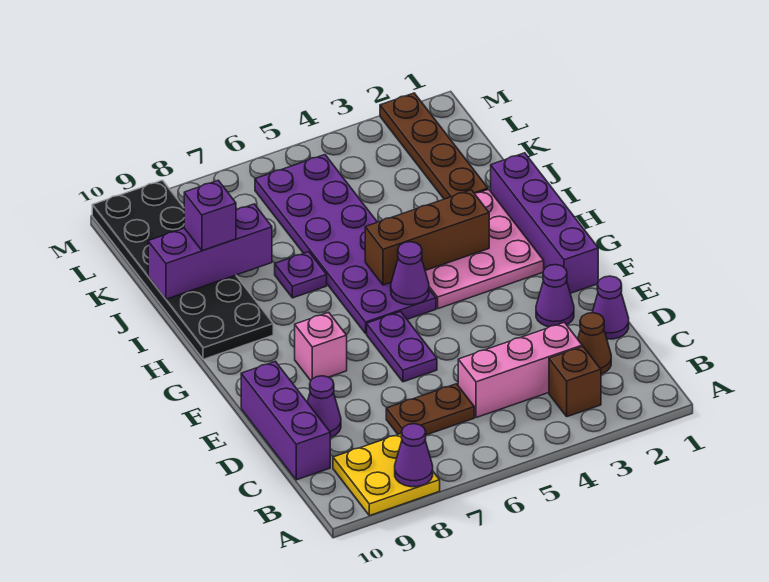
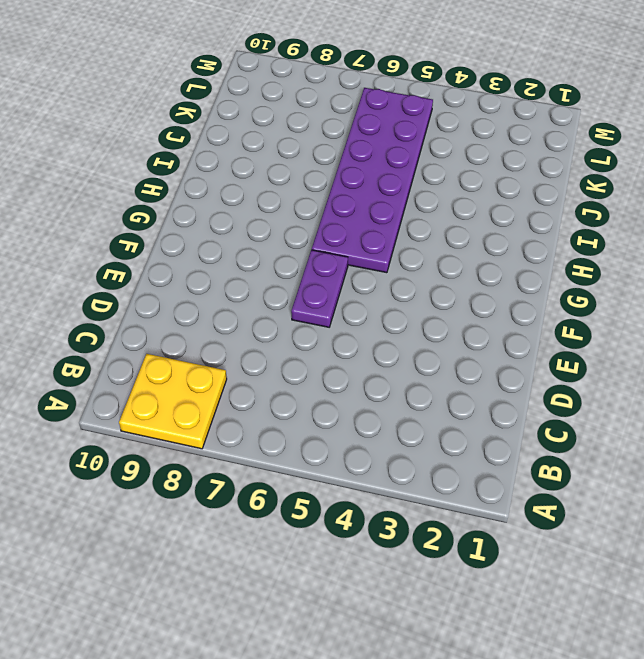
none -> brown brick B3 level 1
none -> brown cone C2 level 1
none -> pink brick C3:C5 level 1

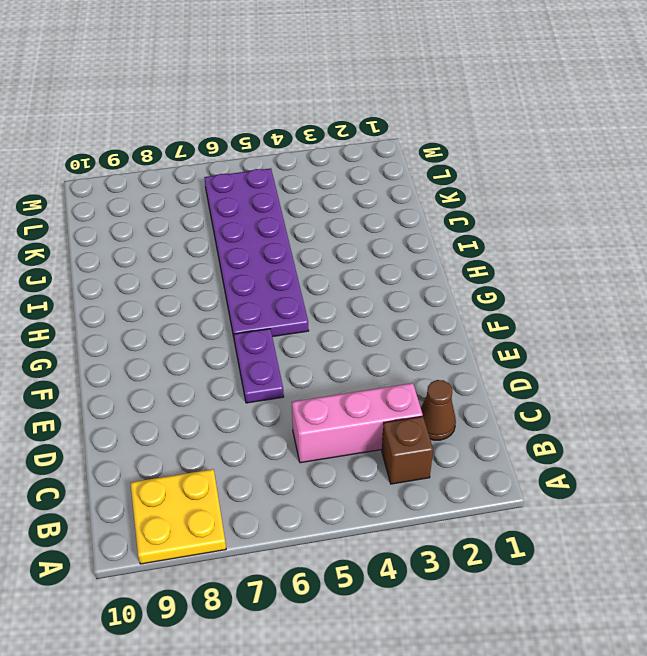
none -> brown plate C6:C7 level 1
none -> purple brick C10:E10 level 1
none -> purple cone D1 level 1

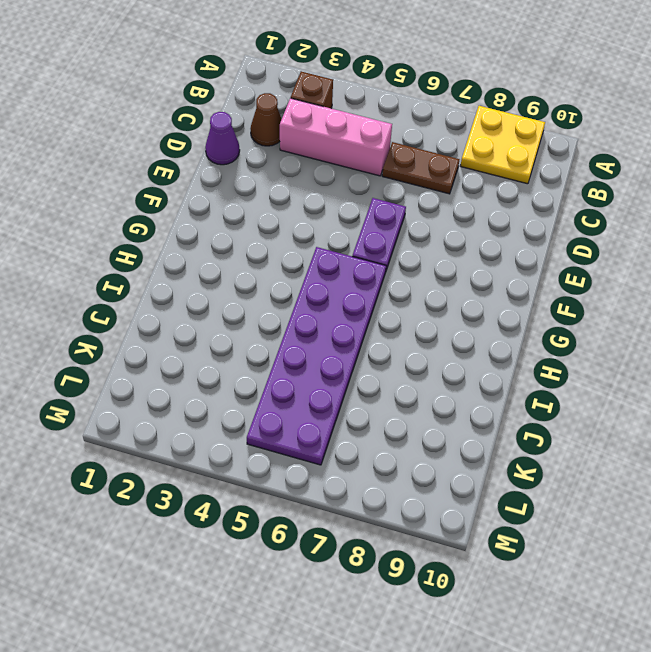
none -> purple brick C10:E10 level 1
none -> purple cone D9 level 1
none -> purple cone E2 level 1

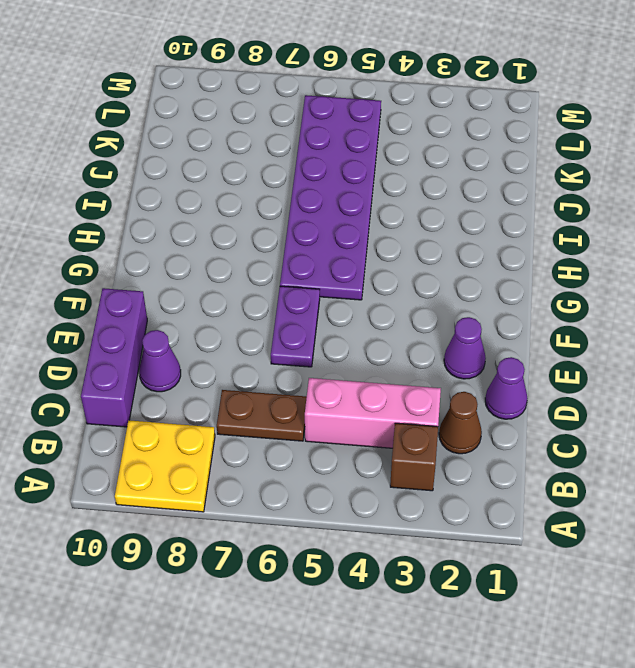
none -> purple brick F1:I1 level 1
none -> pink brick F8 level 1
none -> pink plate G2:I4 level 1

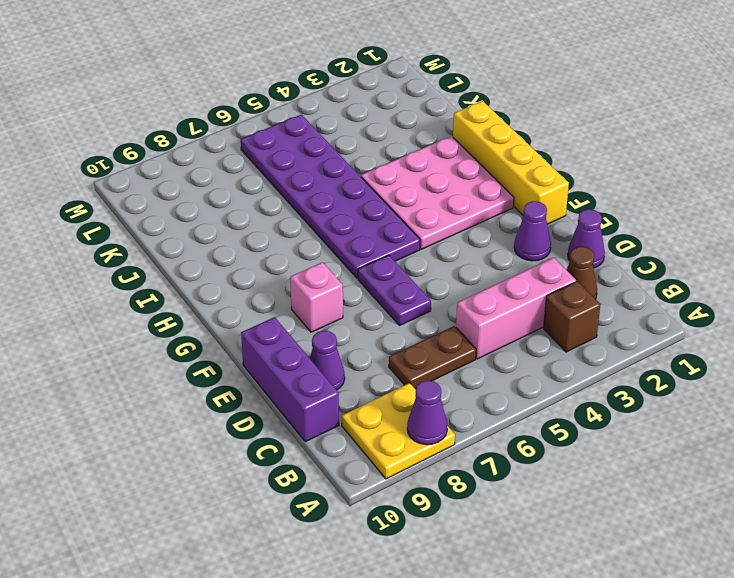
yellow brick F1:I1 level 1 -> purple brick F1:I1 level 1
none -> black plate H9:M10 level 1
none -> purple plate I7 level 1
none -> brown plate J2:M2 level 1

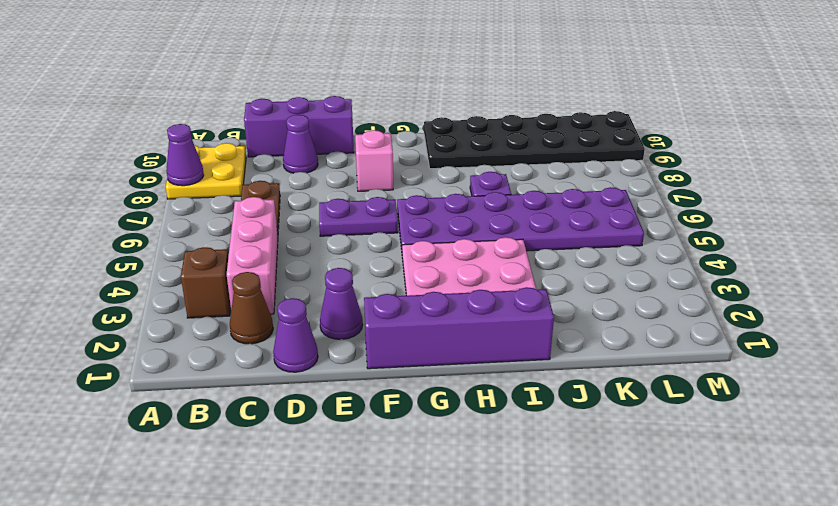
none -> brown plate J2:M2 level 1
none -> purple cone G5 level 2
none -> brown brick H3:H5 level 2

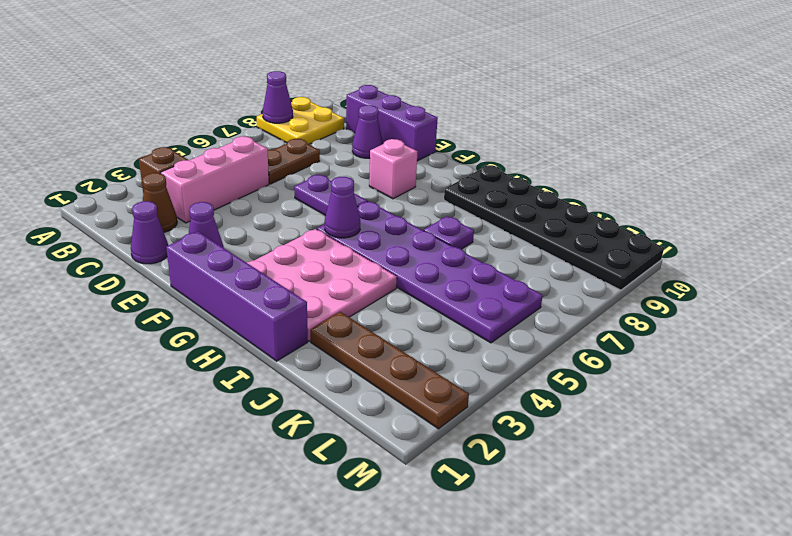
none -> brown brick H3:H5 level 2
none -> purple brick J8:J10 level 2
none -> purple brick J9 level 3

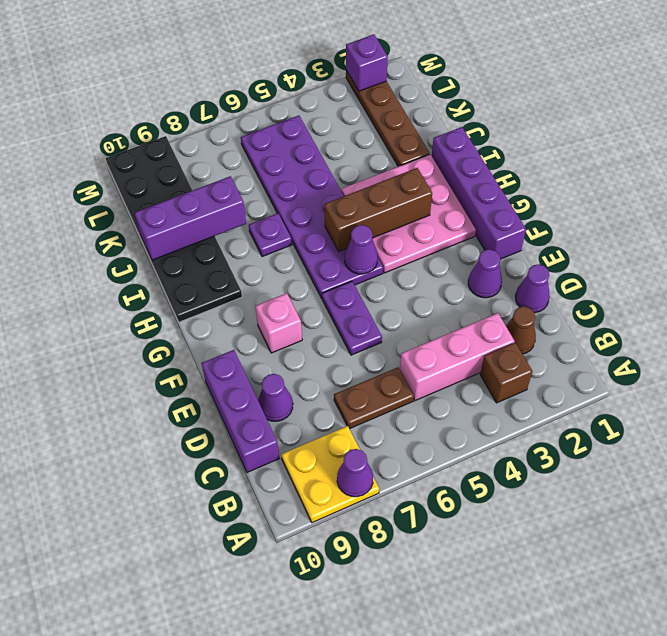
purple brick M2 level 2 -> purple brick J9 level 3

